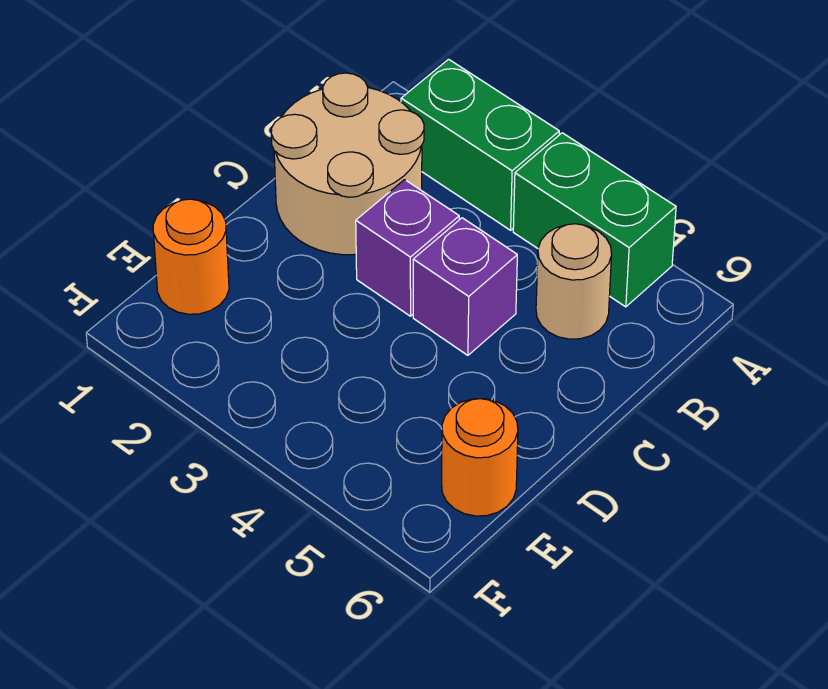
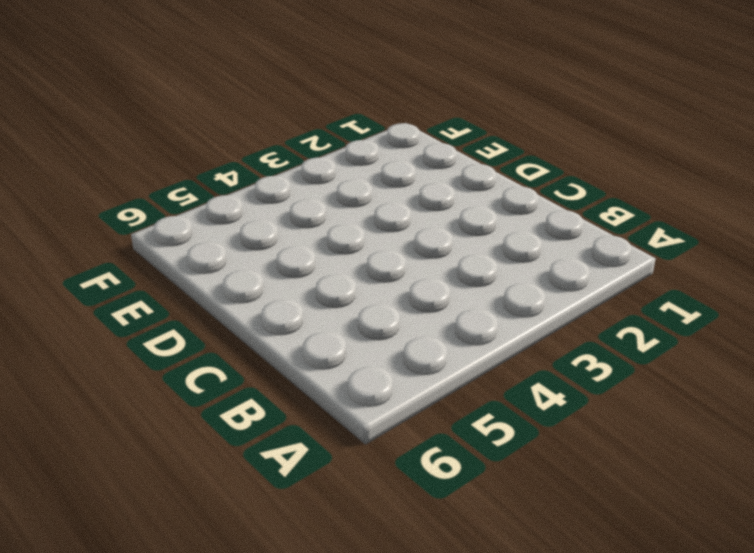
none -> green brick A2:A3 level 1
none -> green brick A4:A5 level 1

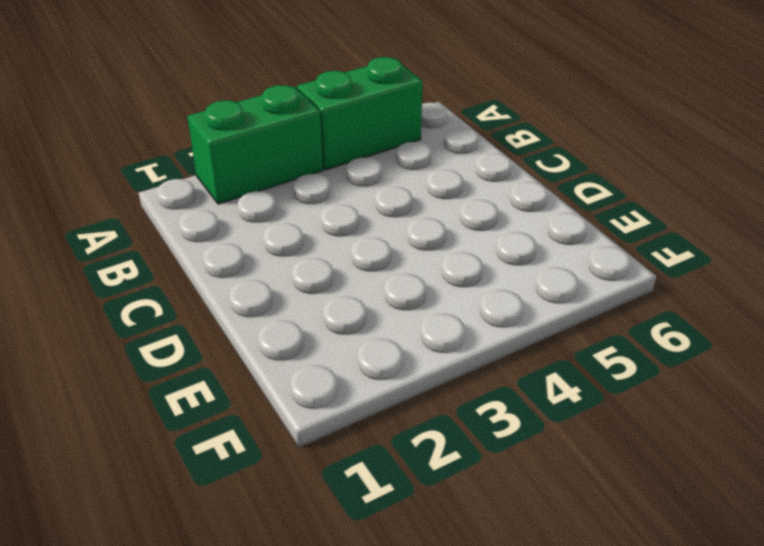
none -> tan round brick B1:C2 level 1
none -> tan round brick B5 level 1

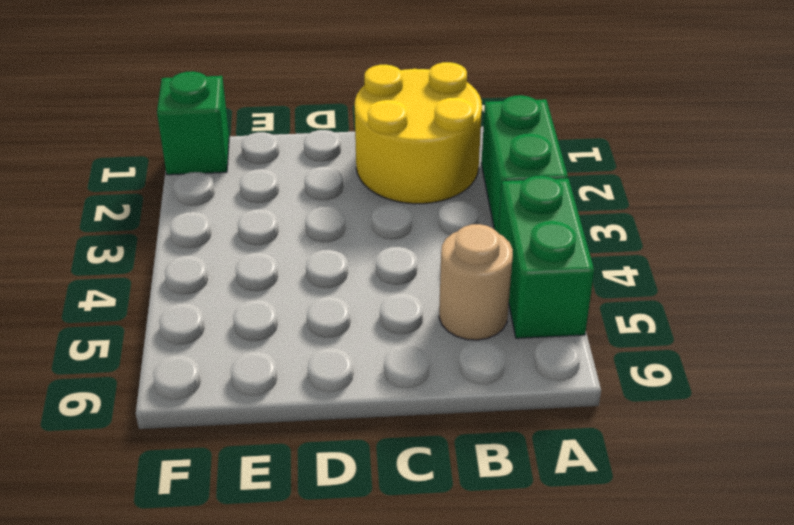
yellow round brick B1:C2 level 1 -> tan round brick B1:C2 level 1
green brick F1 level 1 -> none
none -> purple brick C3 level 1
none -> purple brick C4 level 1

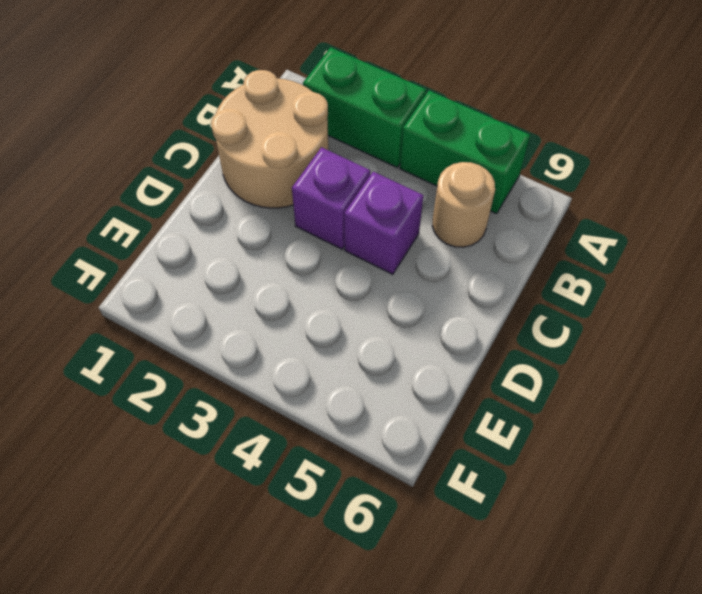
none -> orange round brick E1 level 1
none -> orange round brick E6 level 1

